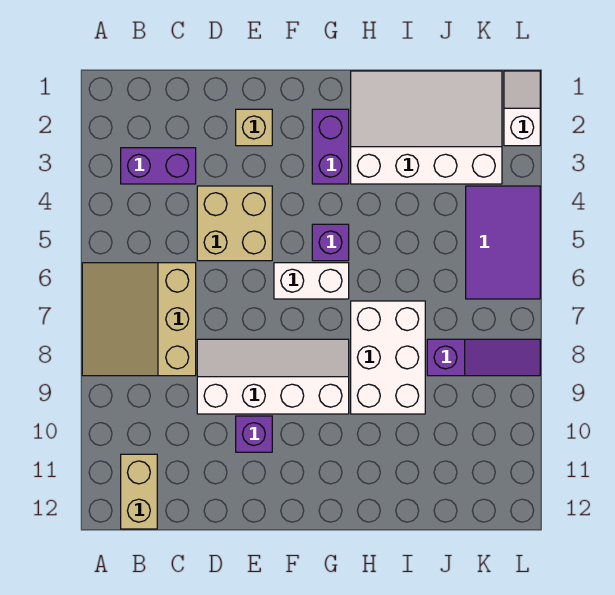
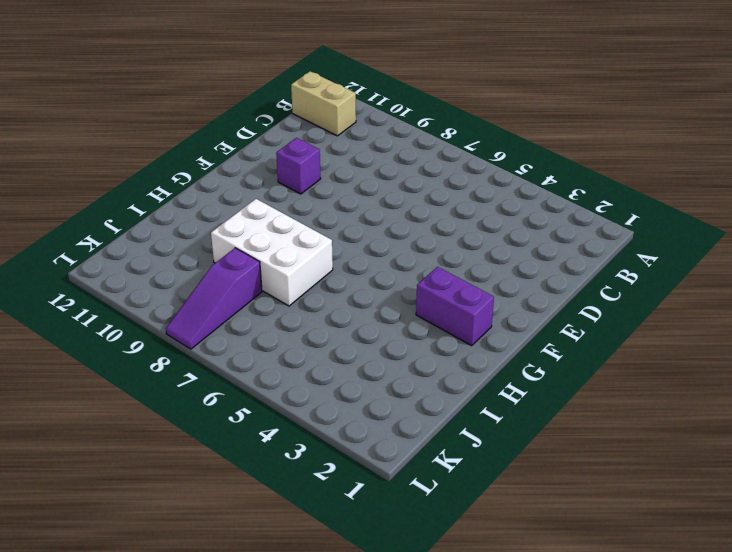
none -> tan slope A6:C8 level 1 top C
none -> purple brick B3:C3 level 1
none -> tan brick D4:E5 level 1

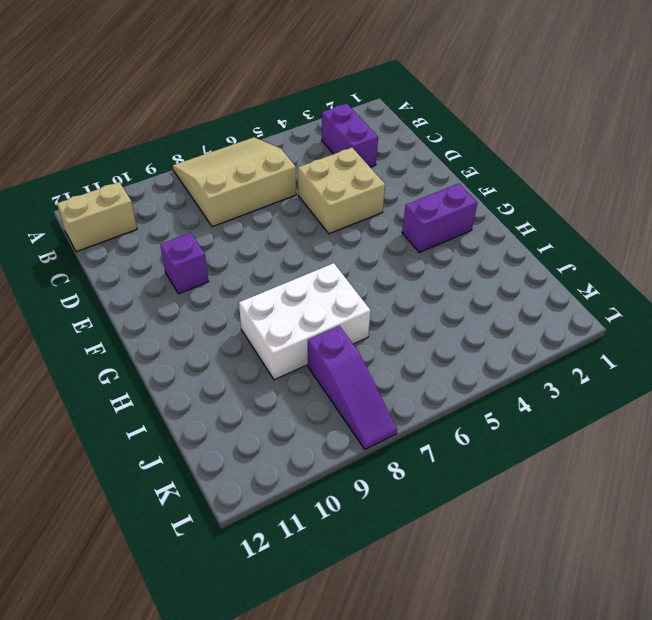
none -> white slope D8:G9 level 1 top 9
none -> tan brick E2 level 1
none -> white brick F6:G6 level 1

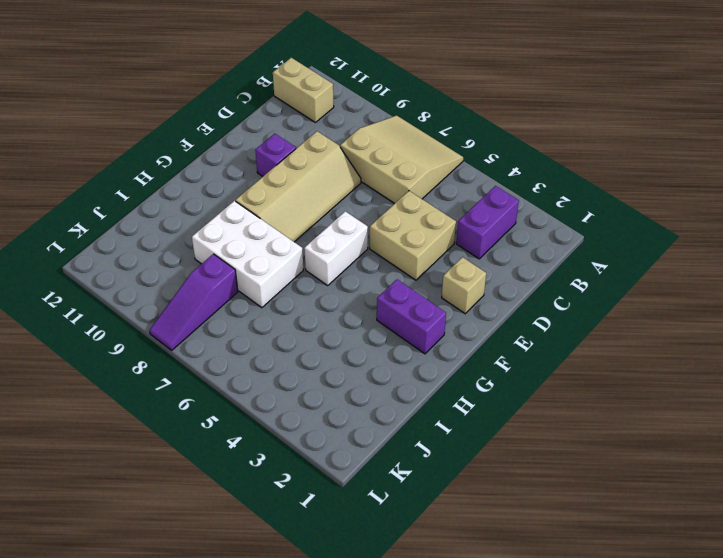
tan slope D8:G9 level 1 top 9 -> white slope D8:G9 level 1 top 9
none -> purple brick G5 level 1
none -> white slope H1:K3 level 1 top 3
none -> purple tile K4:L6 level 1

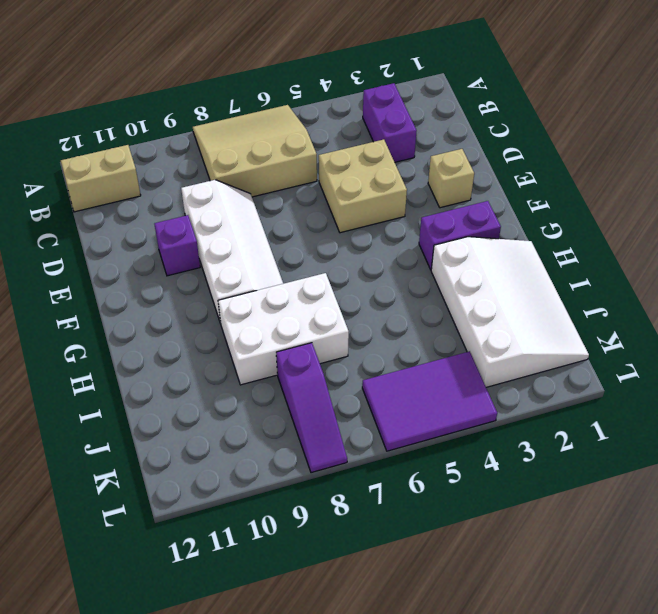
none -> white brick F6:G6 level 1
none -> purple brick G5 level 1
none -> white slope L1:L2 level 1 top 2

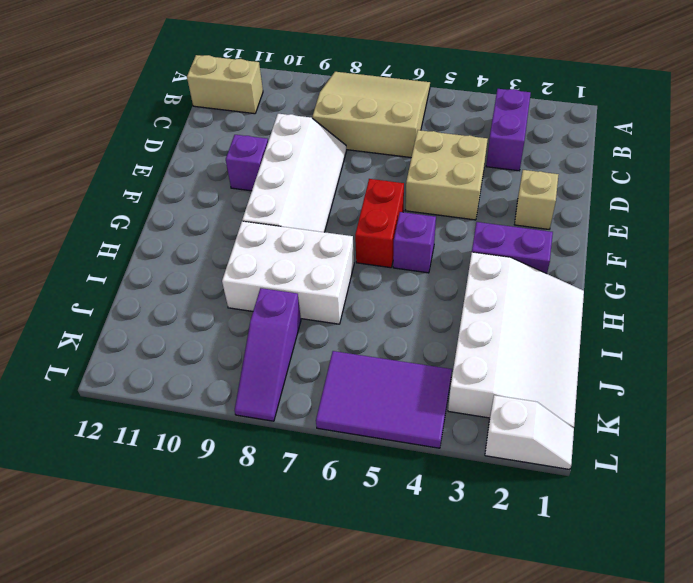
red brick F6:G6 level 1 -> white brick F6:G6 level 1

